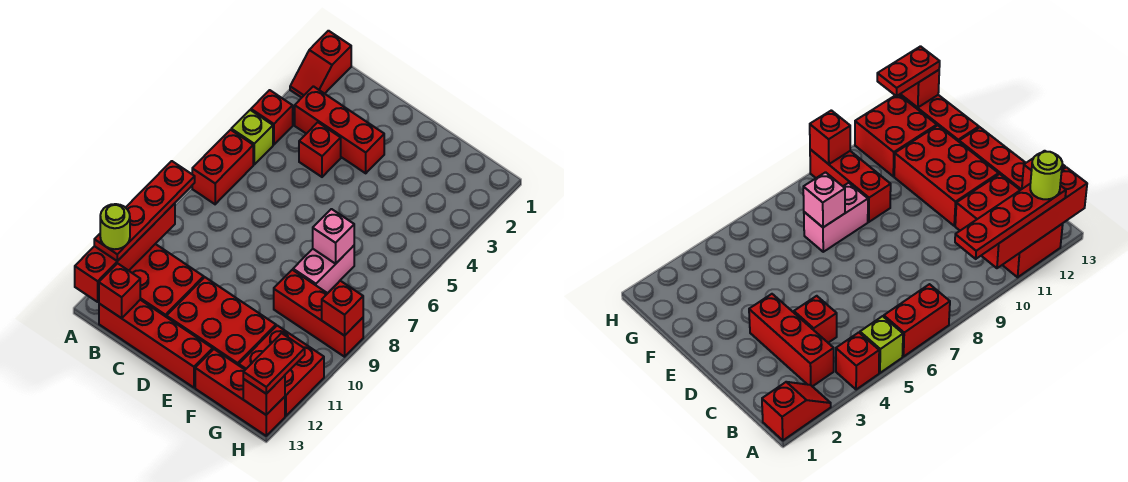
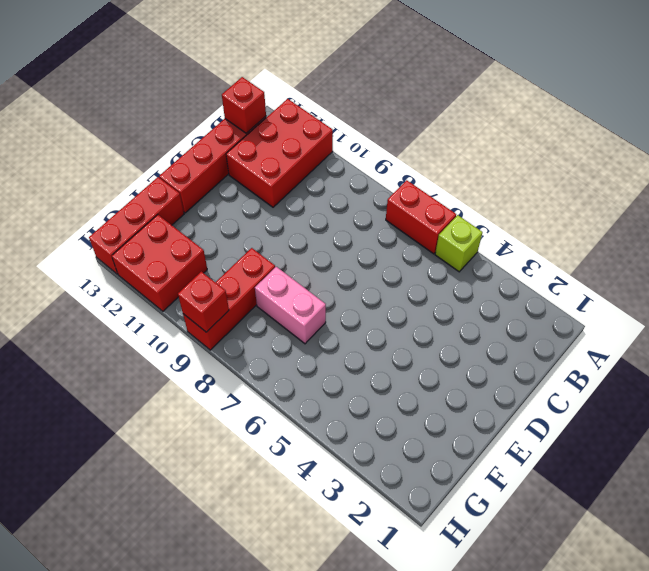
none -> red slope A1:A2 level 1 top 1
none -> red brick A4 level 1
none -> red brick B3:D3 level 1

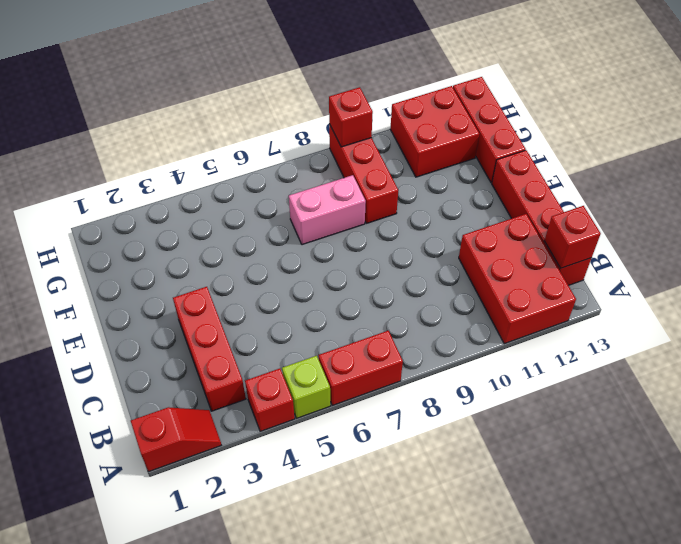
none -> red brick C4 level 1
none -> red brick D11:F12 level 1
none -> red brick A10:A13 level 2

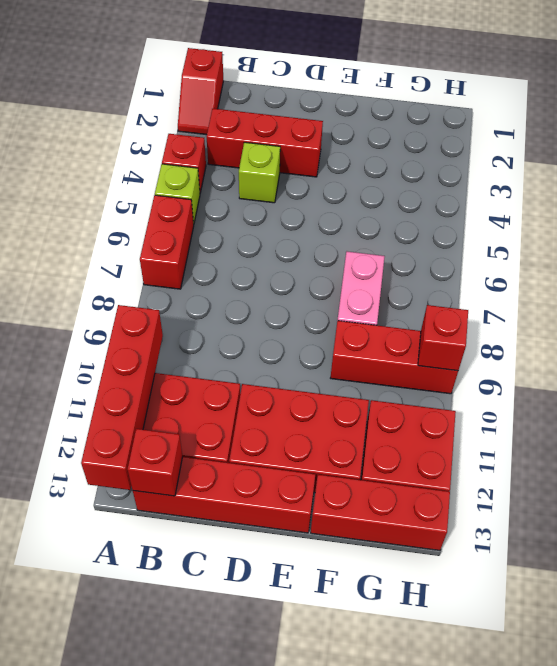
lime brick C4 level 1 -> red brick C4 level 1
none -> pink brick F7 level 2
none -> red brick H13 level 2
none -> red plate A9:A12 level 3

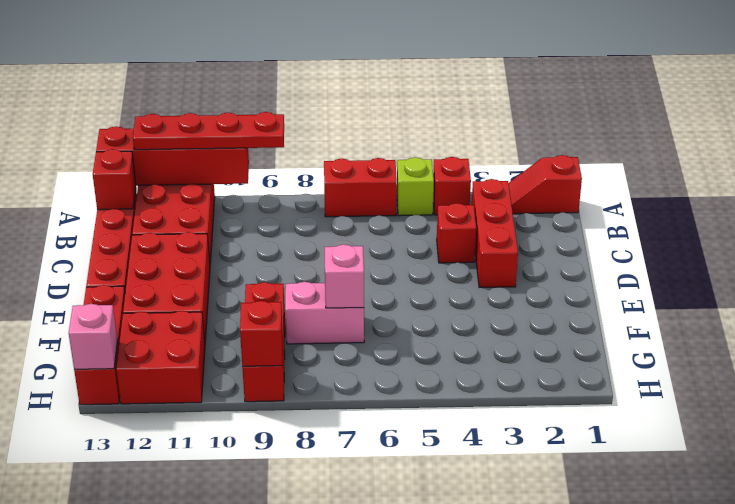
pink brick H13 level 2 -> red brick H13 level 2
none -> red plate H12:H13 level 3
none -> lime round brick A12 level 4

